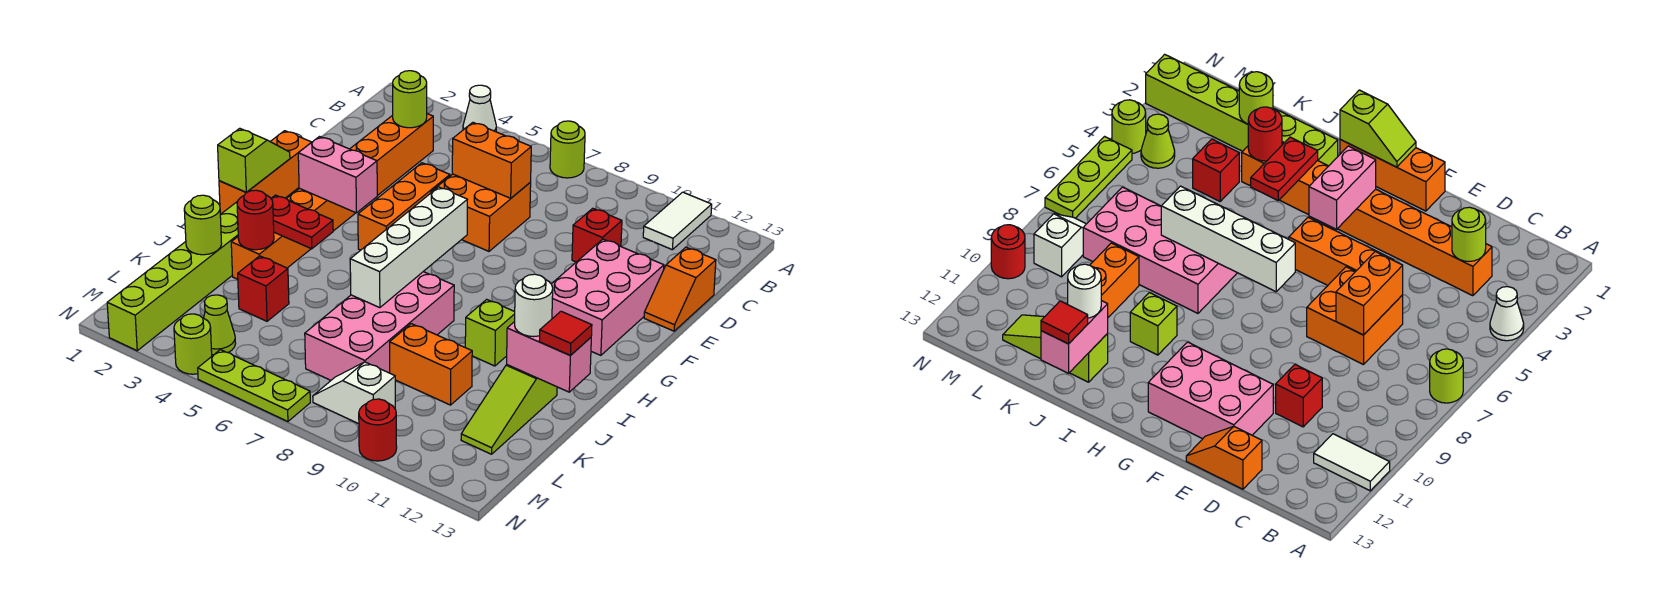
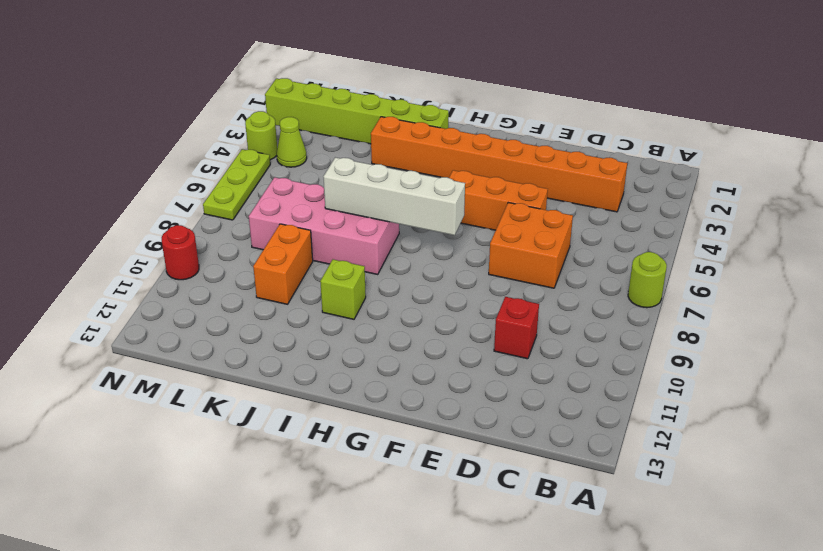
none -> white cone A4 level 1
none -> white tile A11:B11 level 1
none -> orange slope D13:E13 level 1 top D
none -> pink brick E11:G12 level 1

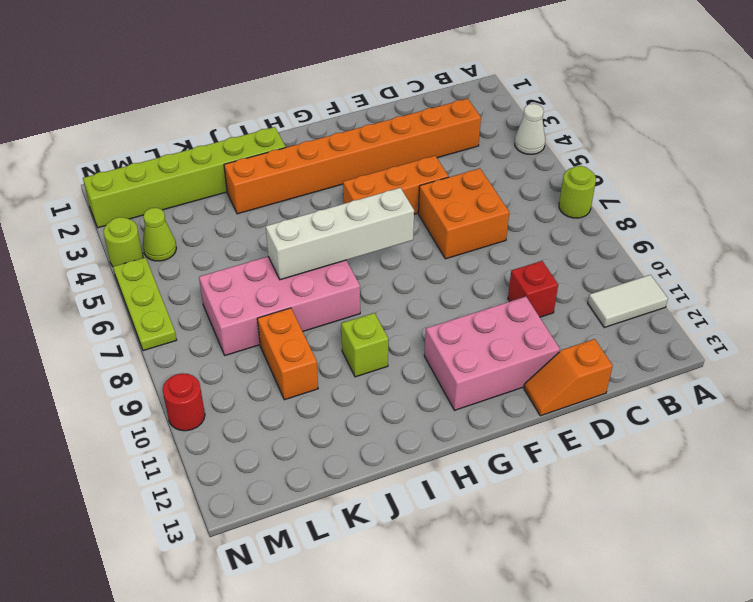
none -> orange brick F1:H1 level 1
none -> lime slope J12:L12 level 1 top J
none -> red brick K4 level 1
none -> white slope M8:M9 level 1 top 9

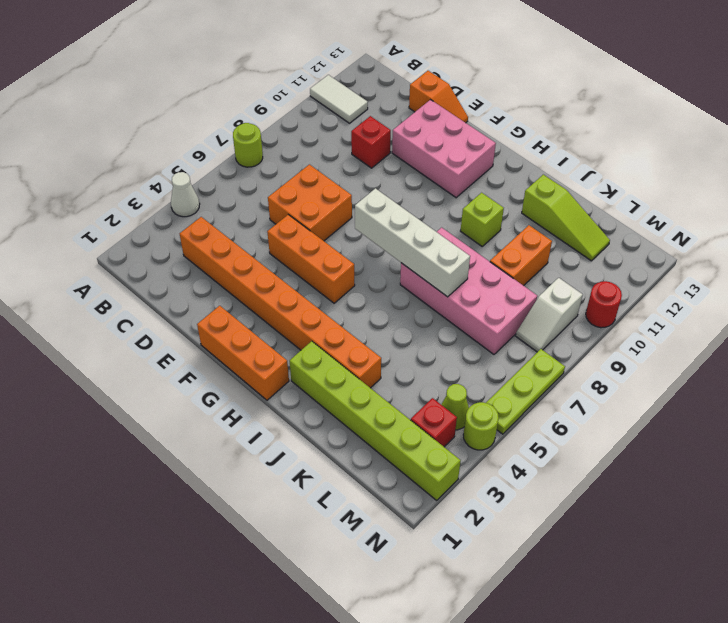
red brick M3 level 1 -> red brick K4 level 1
none -> lime round brick C3 level 2
none -> orange brick D6:D7 level 2
none -> lime slope G1:H1 level 2 top H
none -> pink brick G3:G4 level 2

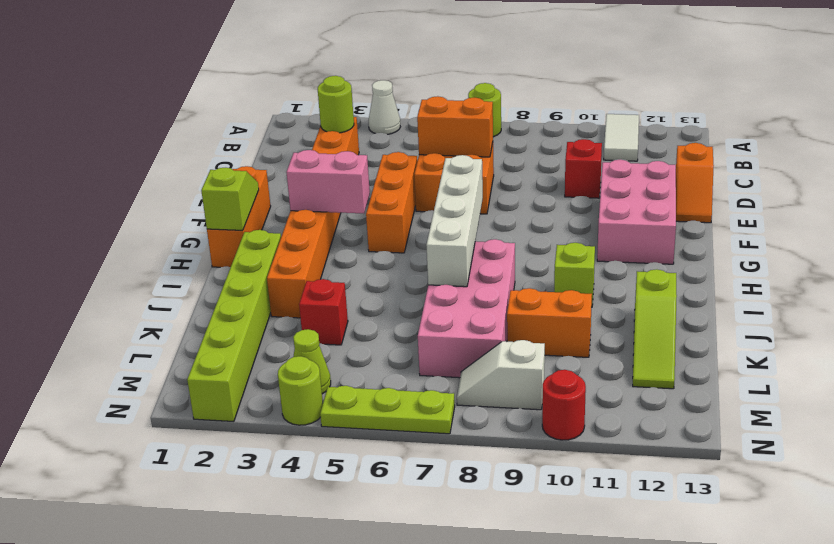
none -> red plate I3:I4 level 2
none -> red round brick J3 level 2
none -> pink brick J12:J13 level 2
none -> lime round brick K2 level 2

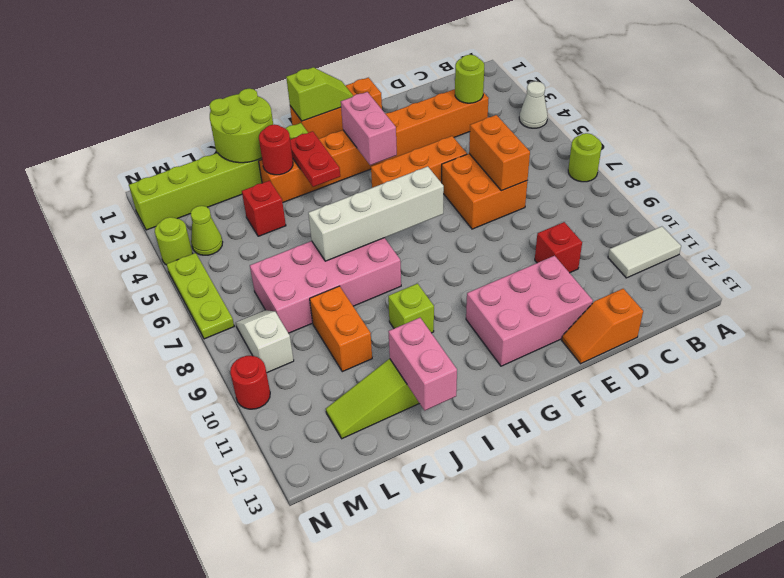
lime round brick J1:K2 level 2 -> lime round brick K2 level 2
none -> white round brick J12 level 3
none -> red tile J13 level 3

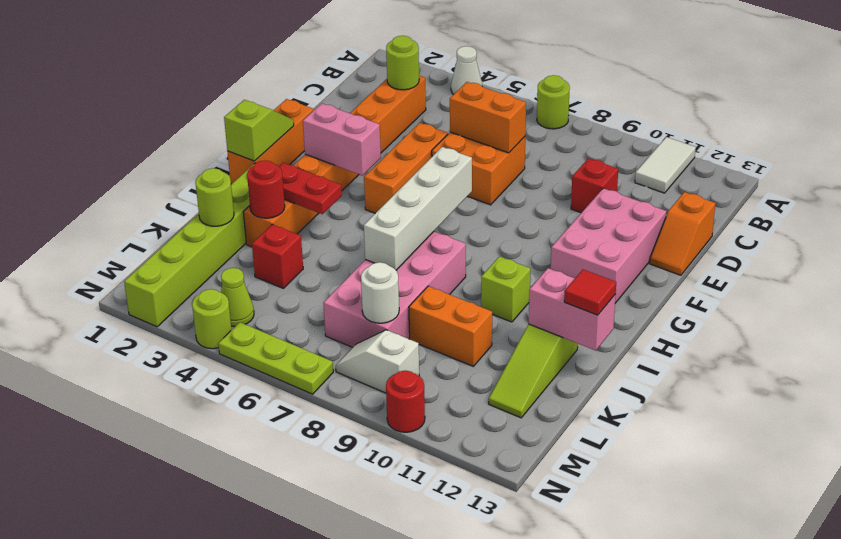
white round brick L8 level 2 -> white round brick J12 level 3

